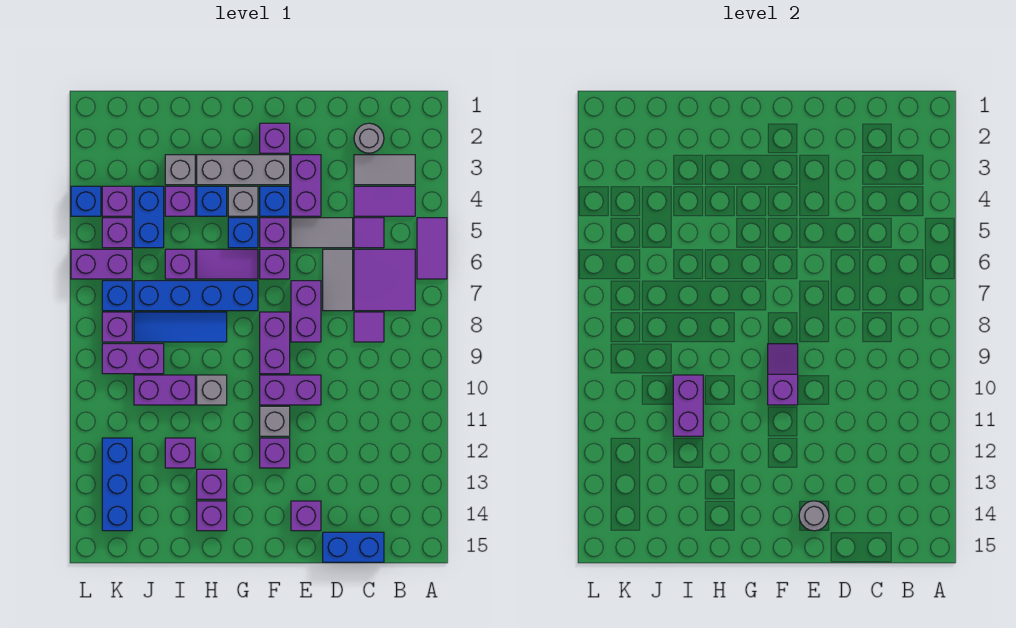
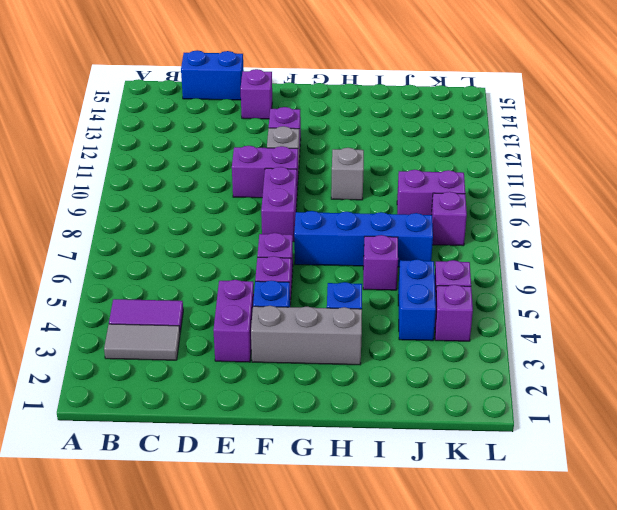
none -> purple tile A5:A6 level 1
none -> purple tile B6:C7 level 1
none -> grey round brick C2 level 1
none -> purple tile C5 level 1

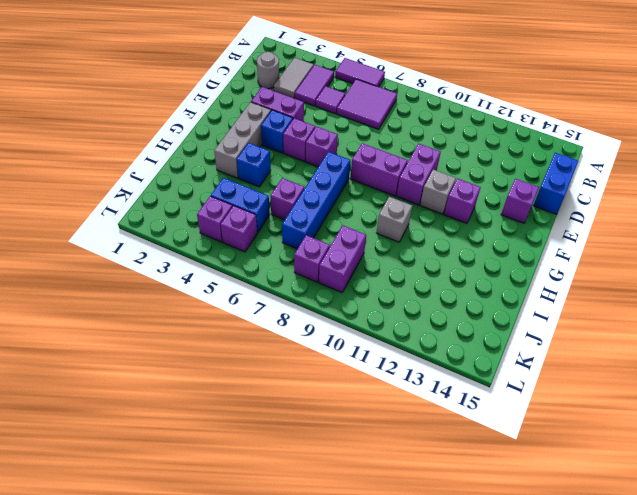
none -> purple tile C8 level 1
none -> grey tile D5:E5 level 1
none -> grey tile D6:D7 level 1
none -> purple brick E7:E8 level 1

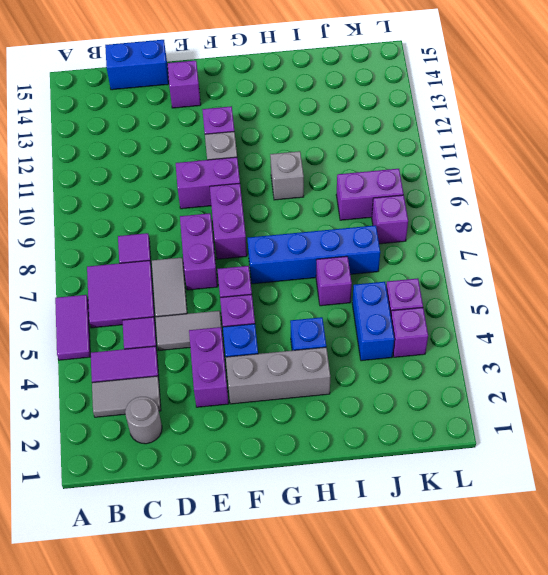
none -> purple brick F2 level 1
none -> grey brick G4 level 1
none -> blue brick G5 level 1
none -> purple tile G6:H6 level 1

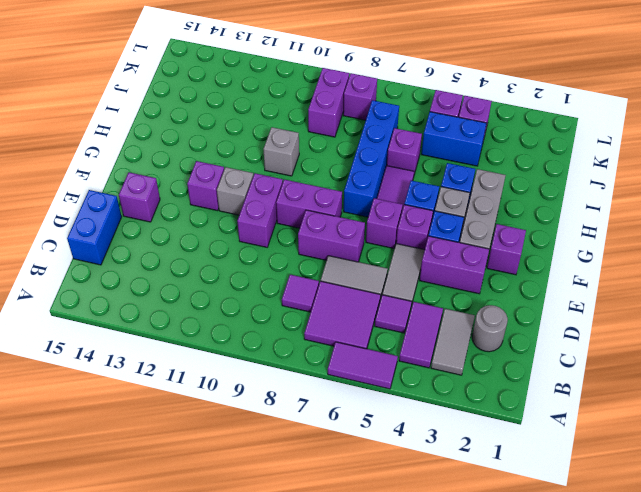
none -> blue tile H8:J8 level 1
none -> purple brick H13 level 1
none -> purple brick H14 level 1
none -> grey brick I3 level 1

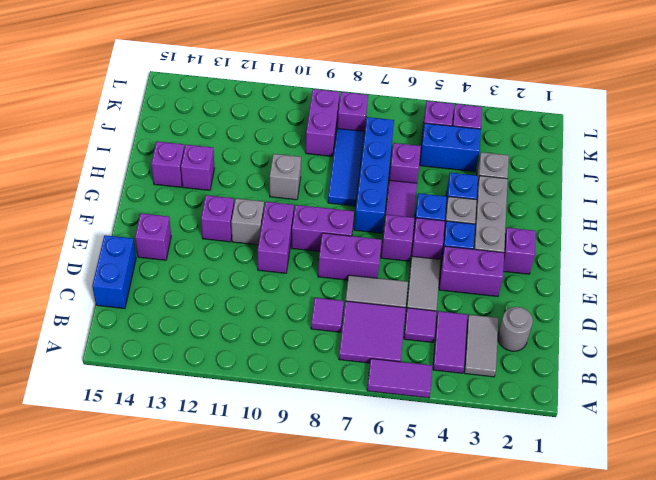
none -> purple brick I4 level 1
none -> purple brick I10:J10 level 1
none -> purple brick I12 level 1
none -> purple brick K6:L6 level 1

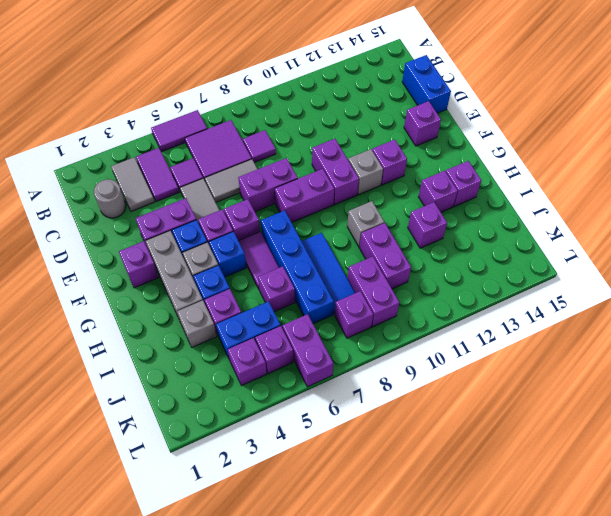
none -> blue brick K7 level 1
none -> blue brick K12:K14 level 1
none -> blue brick L4 level 1
none -> grey round brick E14 level 2

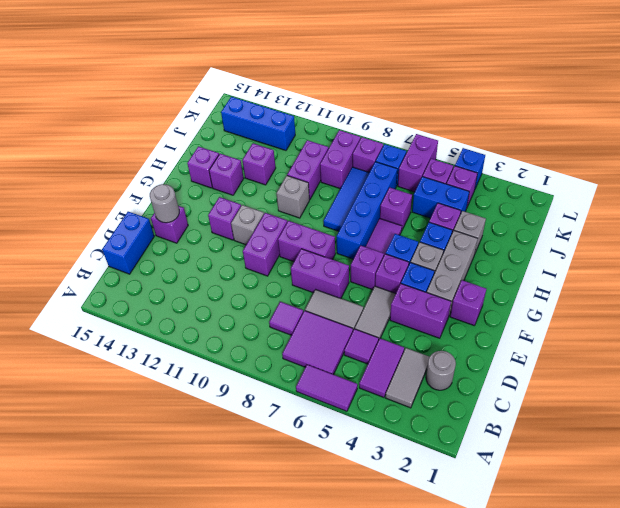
none -> purple slope F9:F10 level 2 top 10
none -> purple brick I10:I11 level 2

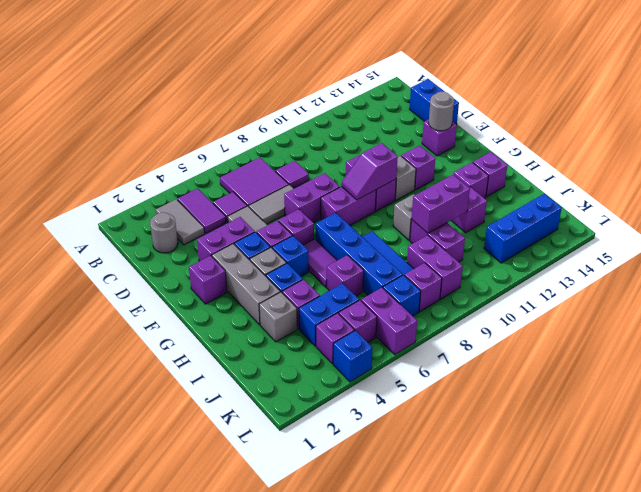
none -> purple tile A5:A6 level 1

